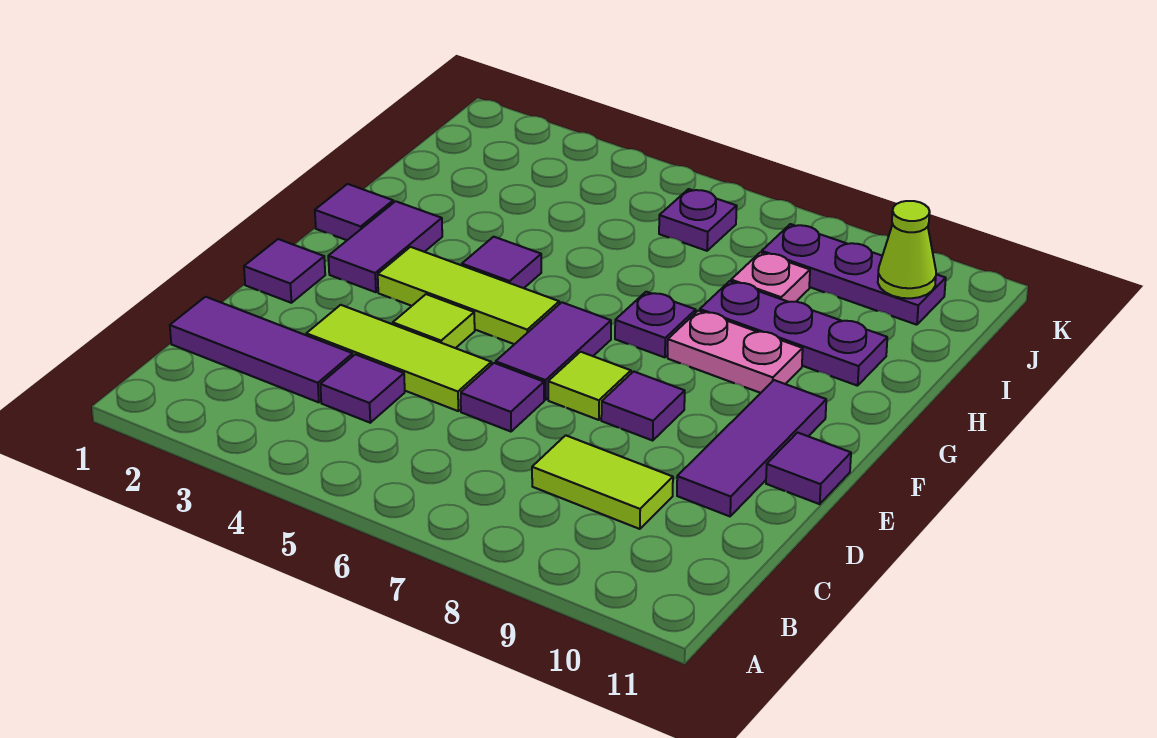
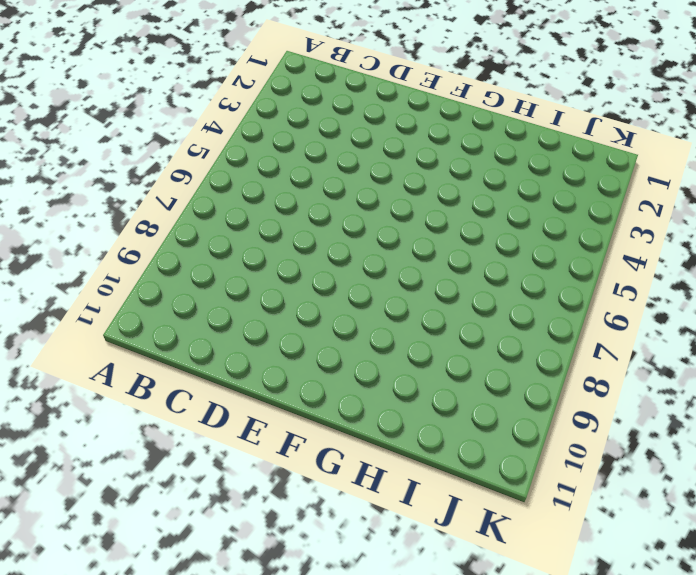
none -> purple tile C1:C3 level 1
none -> purple tile C4 level 1
none -> lime tile C8:C9 level 1

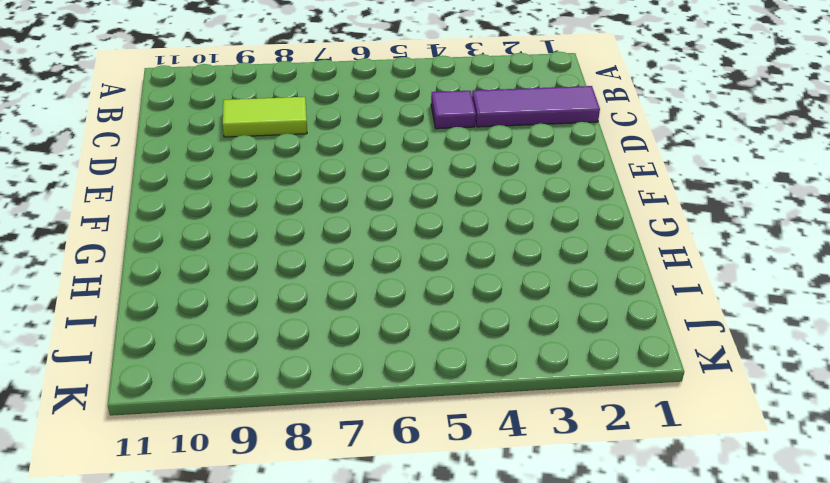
none -> lime tile D3:D5 level 1
none -> purple tile D6 level 1
none -> purple tile D10:F10 level 1

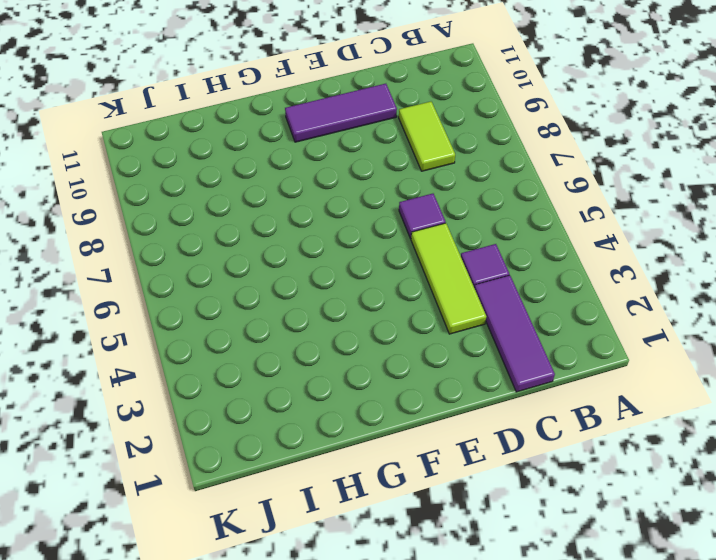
none -> purple tile E1 level 1
none -> lime tile E4 level 1
none -> purple tile E6:F6 level 1

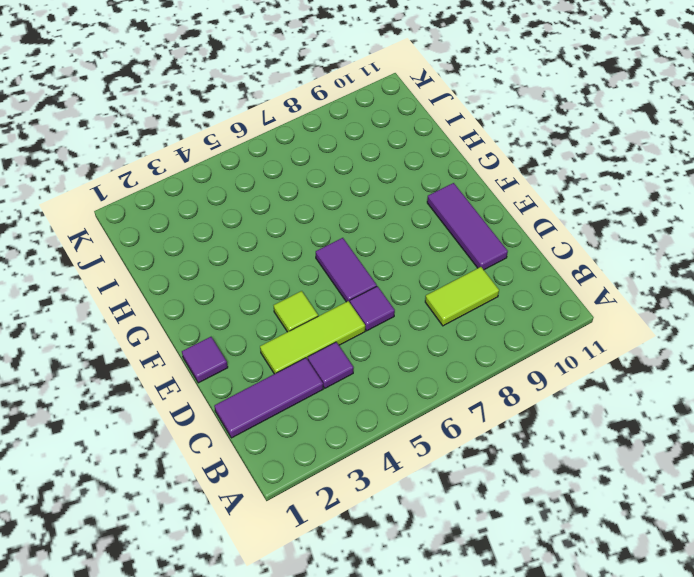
none -> lime tile E7 level 1
none -> purple tile E8 level 1
none -> purple tile E11 level 1

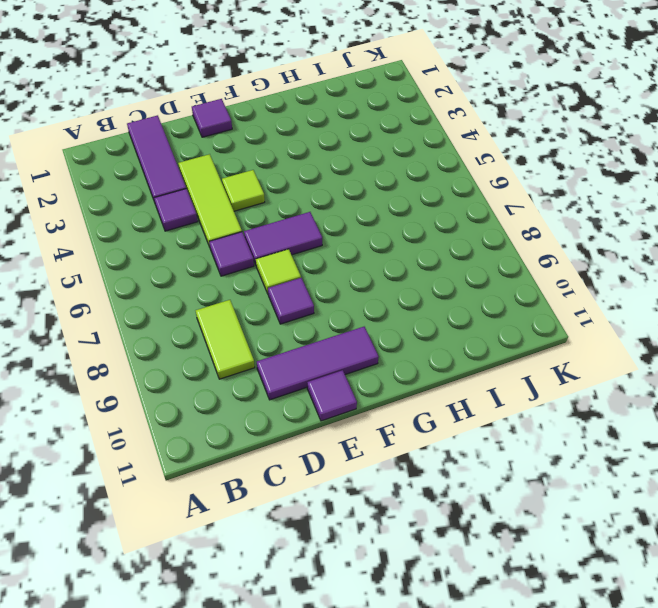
none -> purple tile F2:G2 level 1
none -> lime tile F3:F5 level 1
none -> purple tile G1 level 1

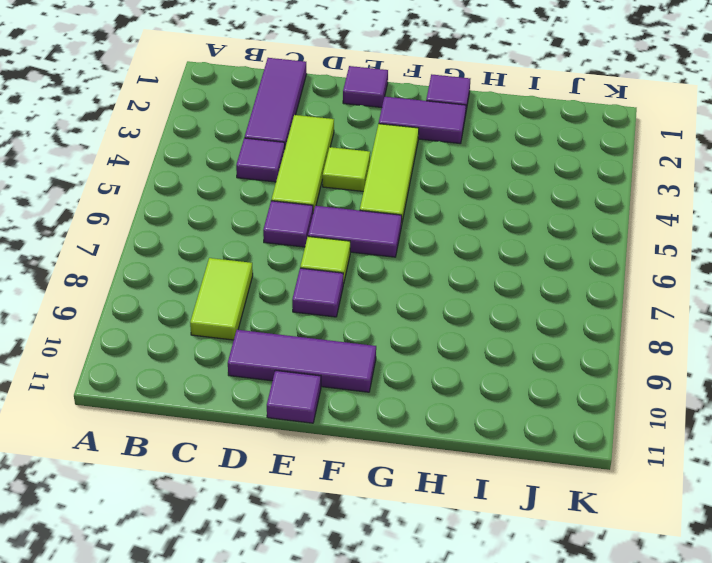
none -> purple tile G4 level 1
none -> purple plate G7 level 1
none -> pink plate G8:G9 level 1

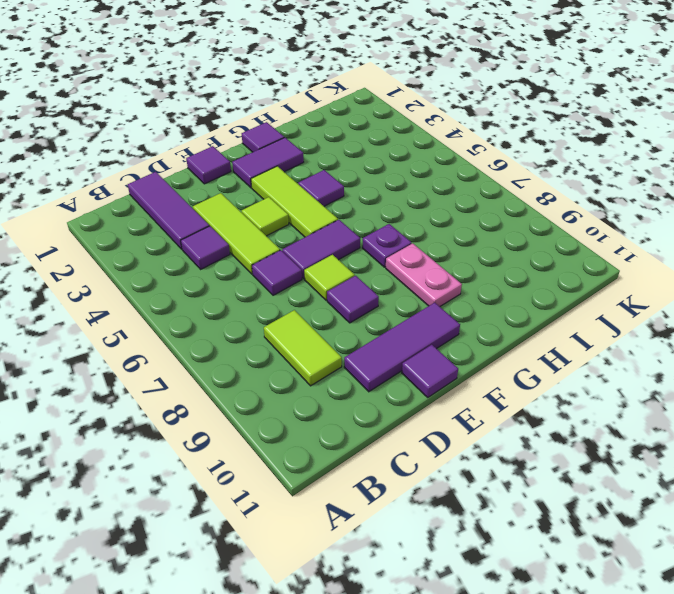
none -> purple plate H8:H10 level 1
none -> pink plate I8 level 1
none -> purple plate J6 level 1

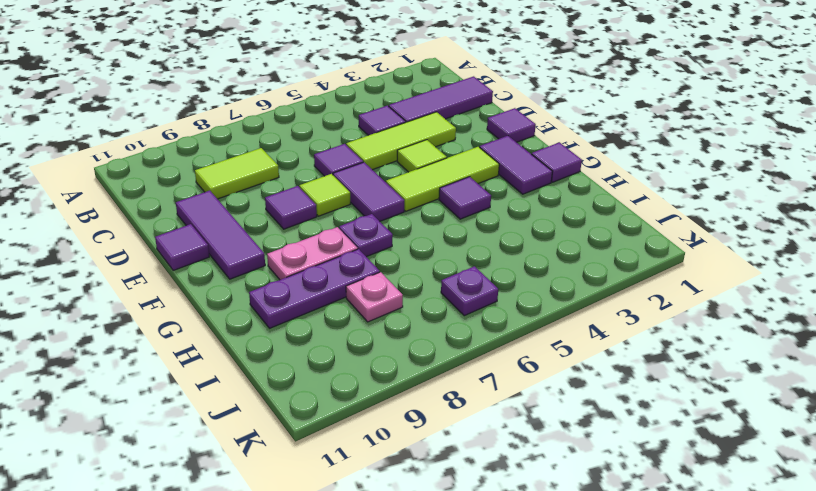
none -> purple plate J8:J10 level 1
none -> lime cone J10 level 2

